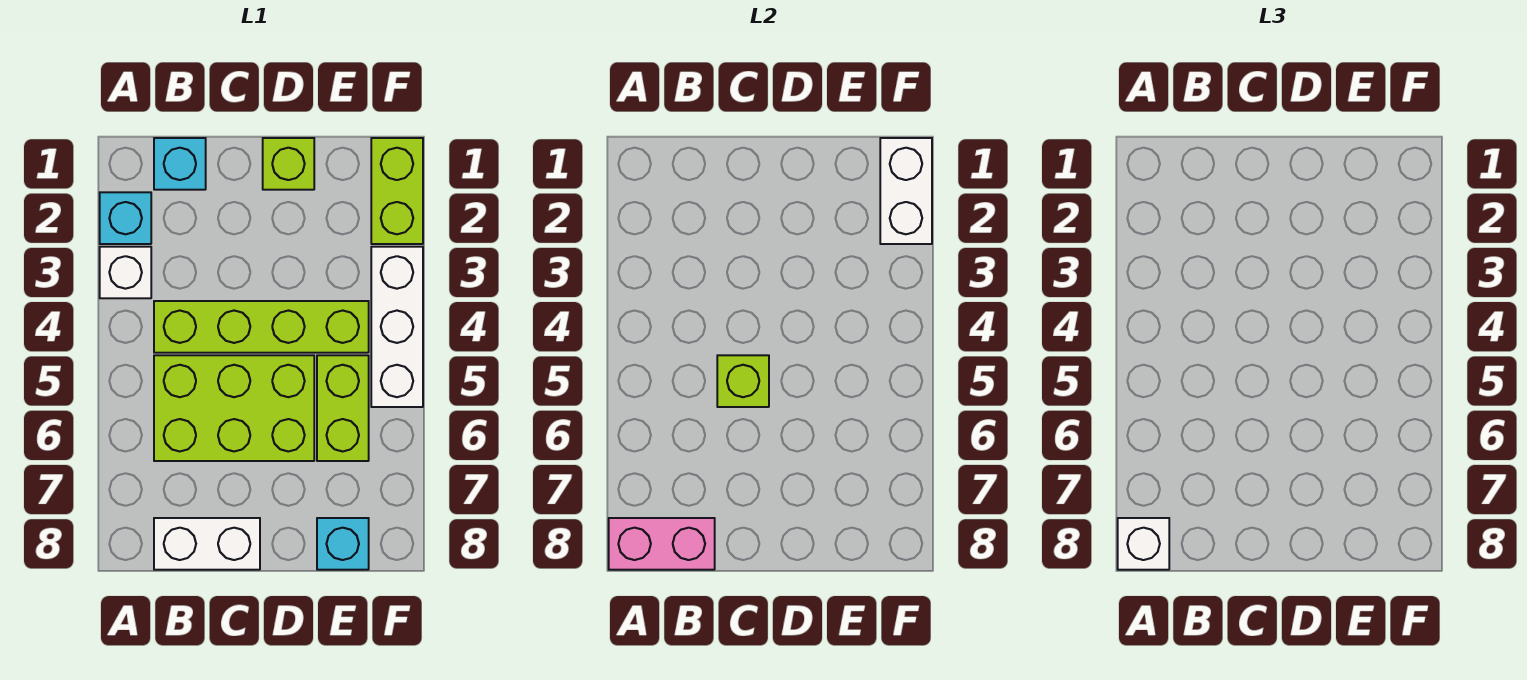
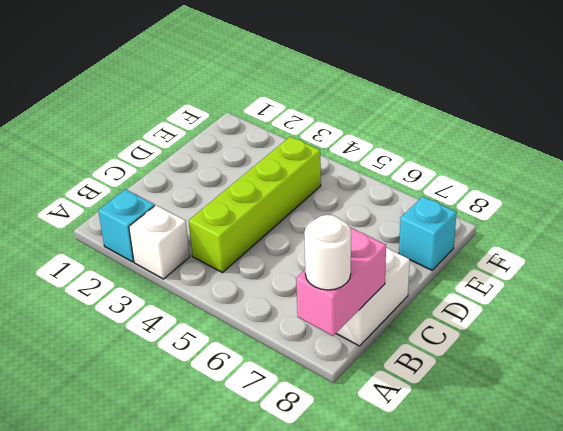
white round brick A8 level 3 -> white brick A8 level 3
none -> cyan brick B1 level 1
none -> lime brick B5:D6 level 1
none -> lime brick D1 level 1

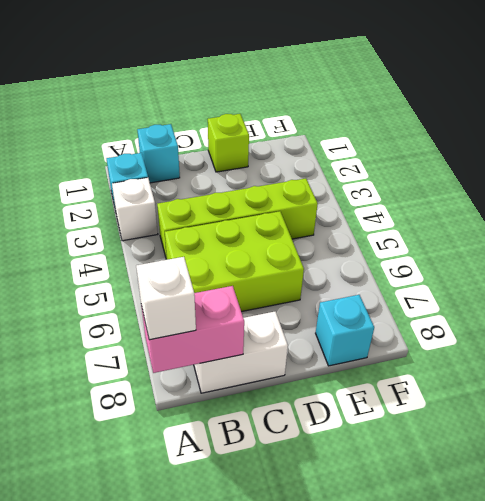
none -> lime brick E5:E6 level 1
none -> lime brick F1:F2 level 1
none -> white brick F3:F5 level 1

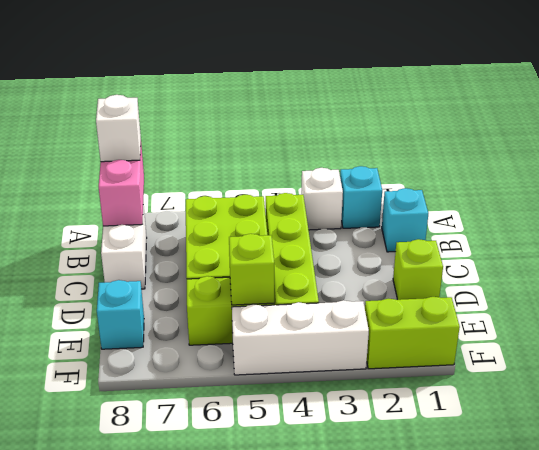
lime brick E5 level 2 -> lime brick C5 level 2
none -> white brick F1:F2 level 2

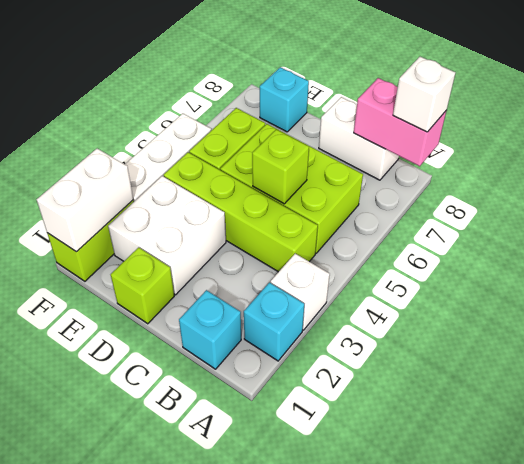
white brick D2:E3 level 1 -> none

